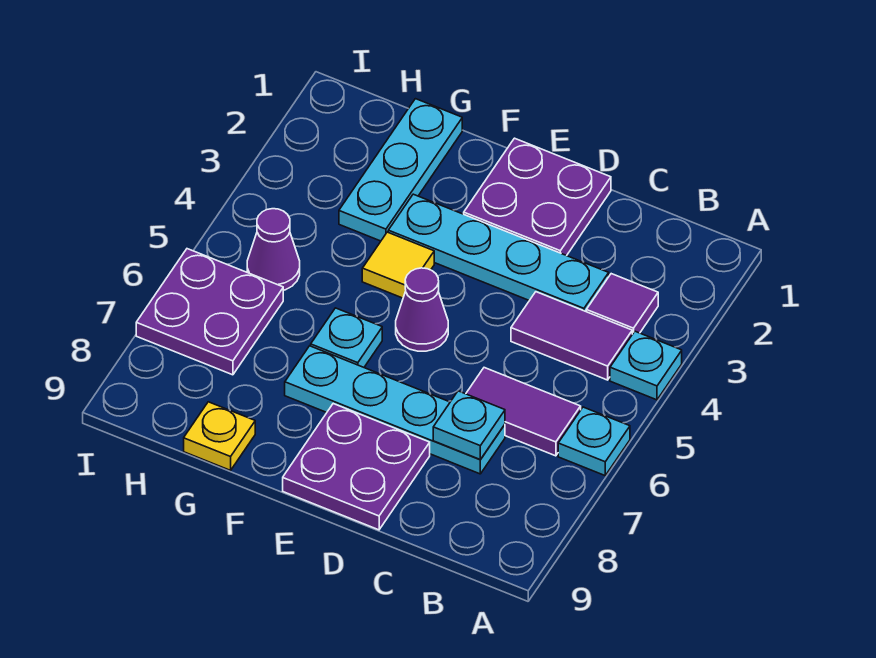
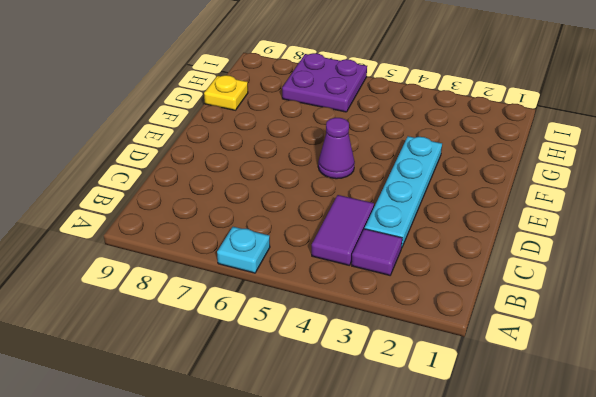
none -> cyan plate A4 level 1
none -> purple tile B6:C6 level 1
none -> cyan plate C7:F7 level 1

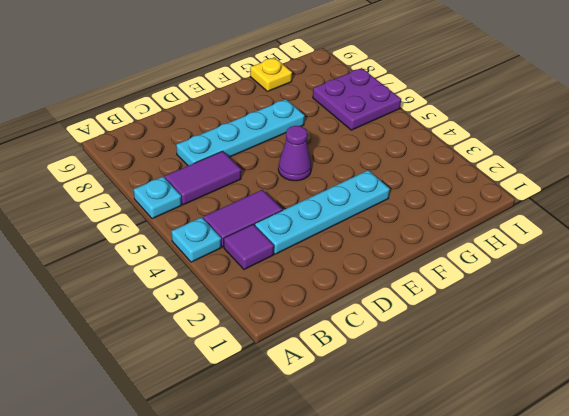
none -> purple plate D1:E2 level 1
none -> purple plate D8:E9 level 1
none -> yellow tile F4 level 1

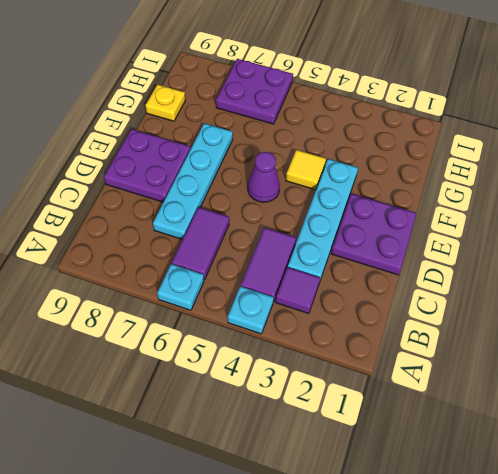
none -> cyan plate F6 level 1
none -> cyan plate G1:G3 level 1
none -> purple cone H5 level 1

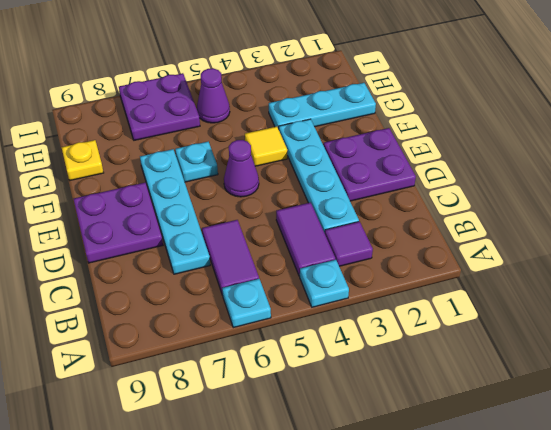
none -> cyan plate C7 level 2

